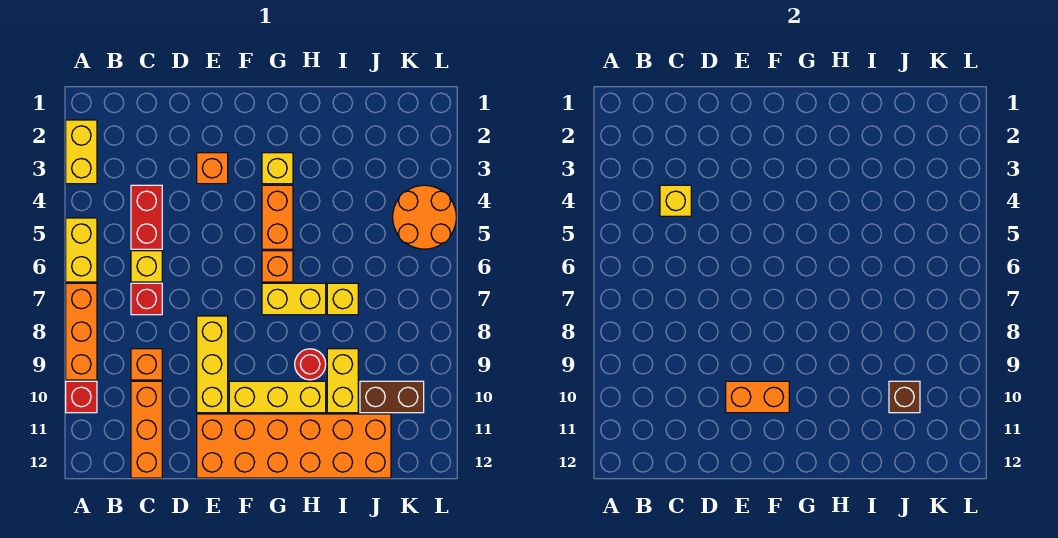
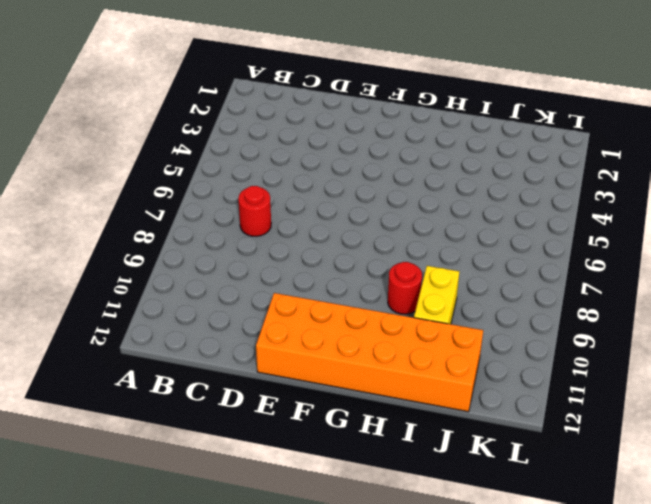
red round brick C7 level 1 -> red brick C7 level 1
none -> yellow brick A2:A3 level 1
none -> yellow brick A5:A6 level 1
none -> orange brick A7:A9 level 1

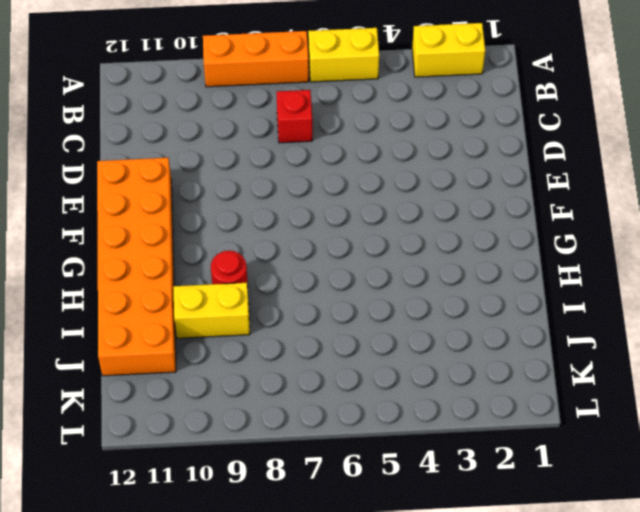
none -> red brick A10 level 1
none -> red brick C4:C5 level 1
none -> yellow brick C6 level 1

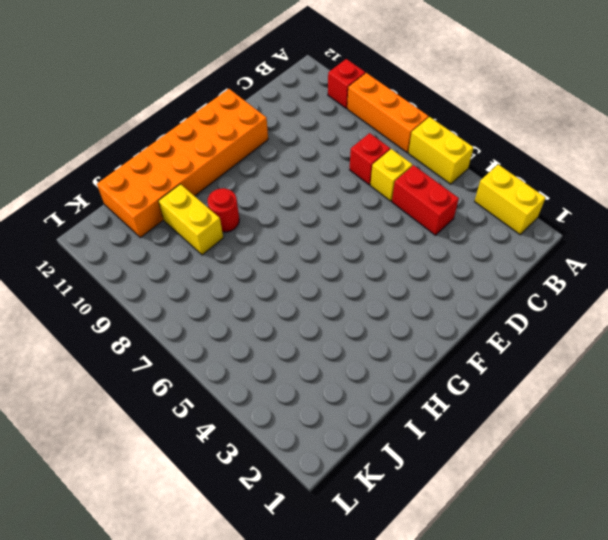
none -> orange brick C9 level 1
none -> orange brick C10:C12 level 1
none -> orange brick E3 level 1

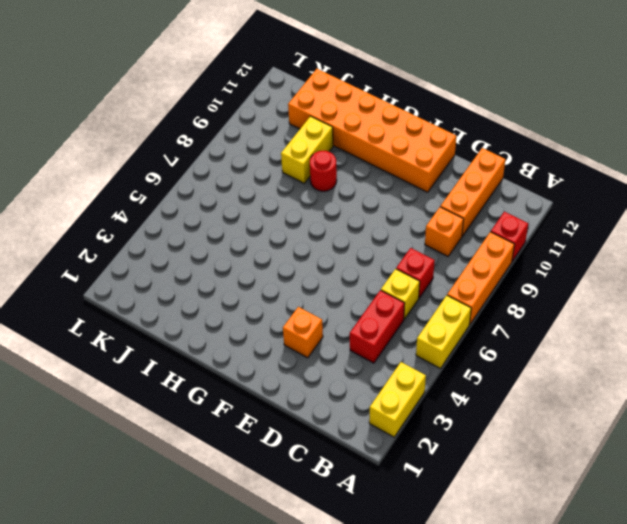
none -> yellow brick E8:E10 level 1
none -> yellow brick F10:H10 level 1
none -> yellow brick G3 level 1

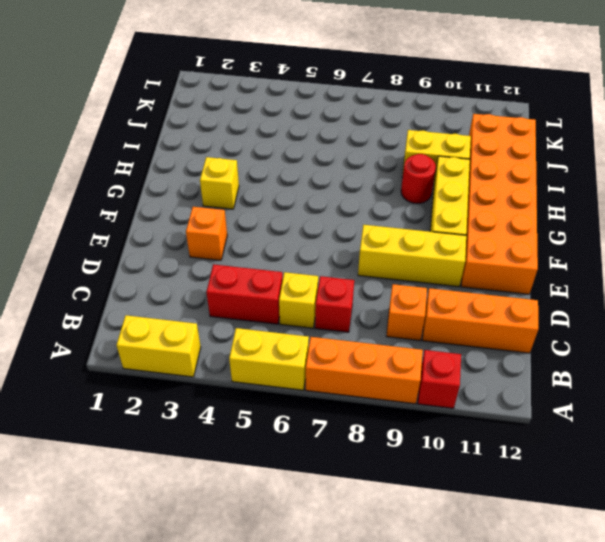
none -> orange brick G4:G5 level 1
none -> orange brick G6 level 1
none -> yellow brick G7:H7 level 1

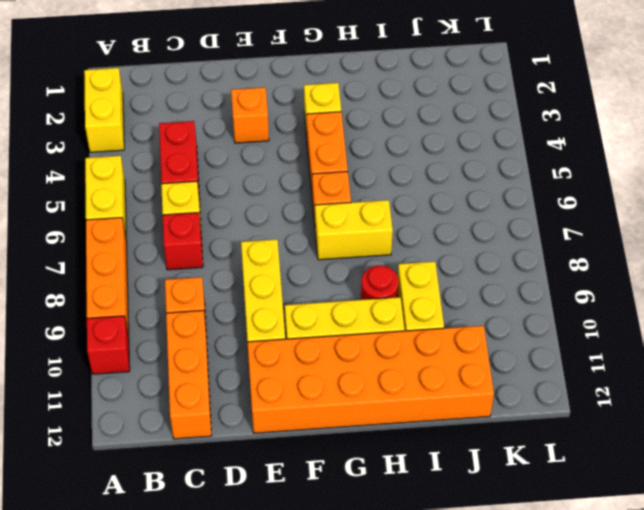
none -> yellow brick I7 level 1
none -> brown brick J10:K10 level 1
none -> orange round brick K4:L5 level 1

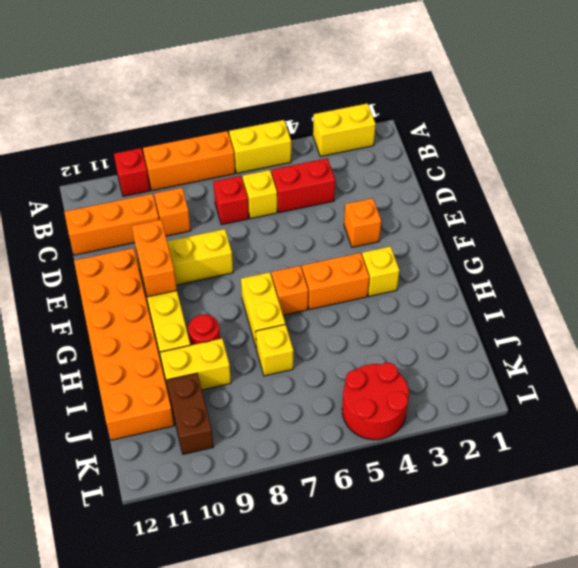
red round brick K4:L5 level 1 -> orange round brick K4:L5 level 1
none -> yellow brick C4 level 2
none -> brown brick J10 level 2

